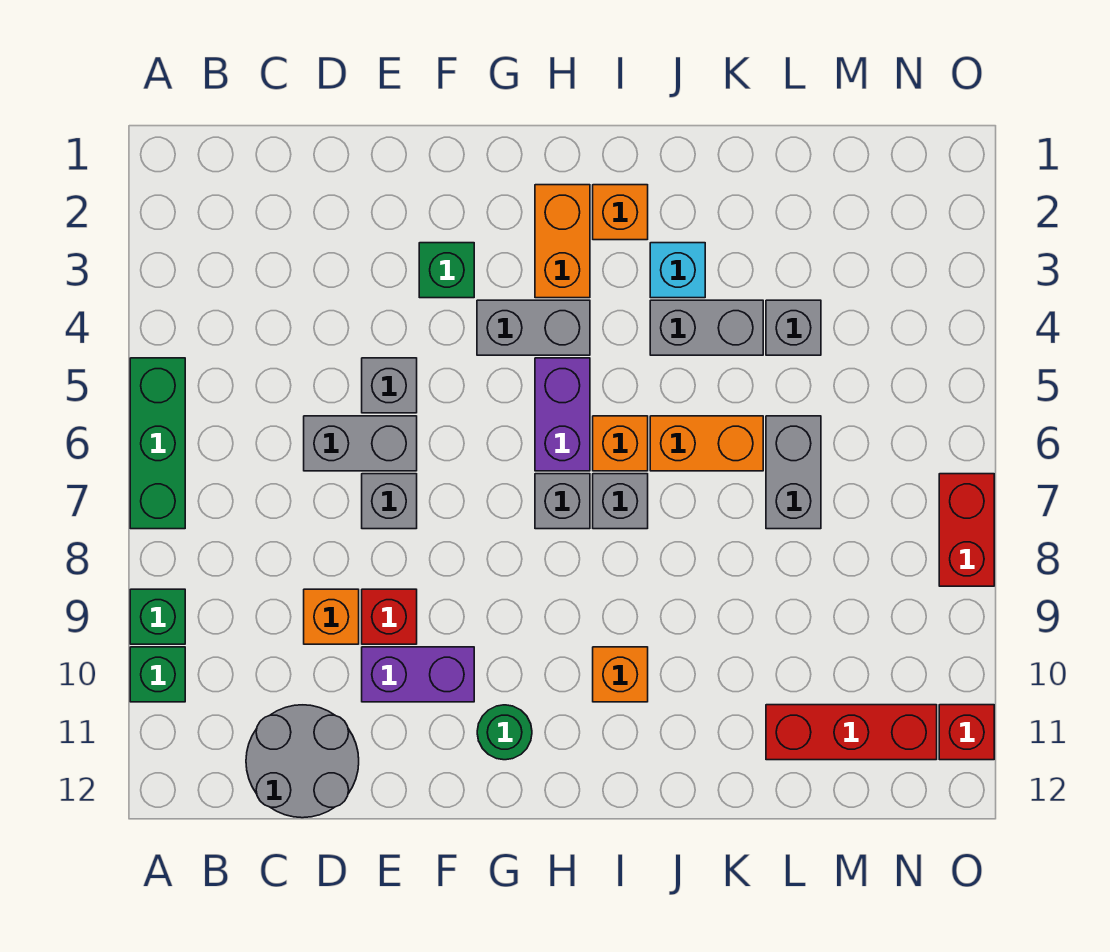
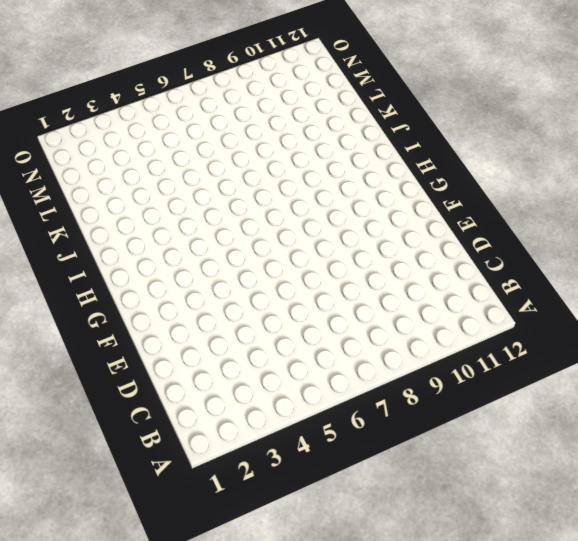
none -> green brick A5:A7 level 1
none -> green brick A9 level 1
none -> green brick A10 level 1

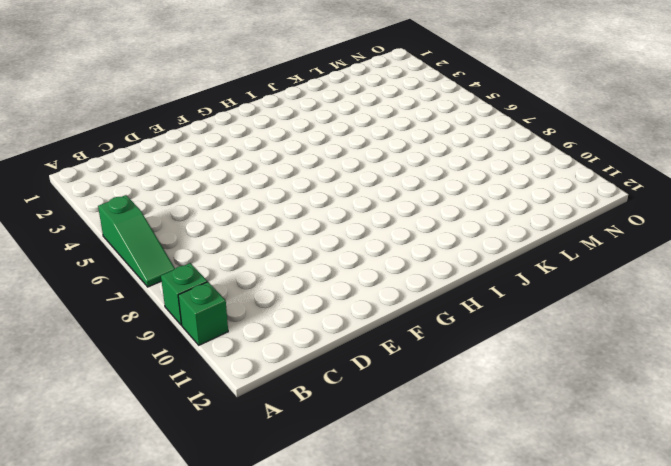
green slope A5:A7 level 1 top 5 -> green brick A5:A7 level 1
none -> grey round brick C11:D12 level 1
none -> grey brick D6:E6 level 1
none -> orange brick D9 level 1

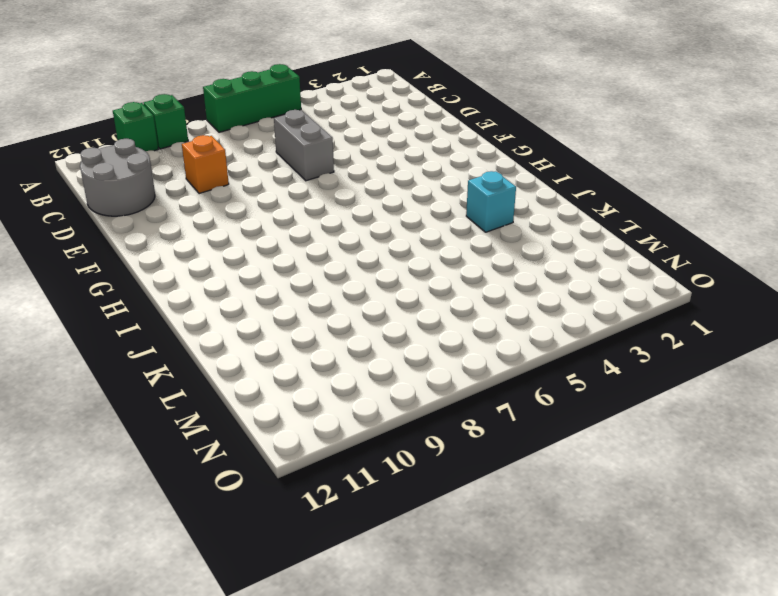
none -> grey brick E5 level 1
none -> grey brick E7 level 1
none -> red brick E9 level 1

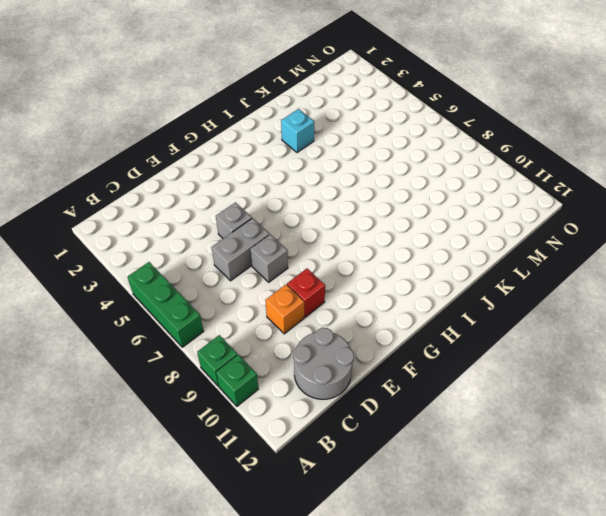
none -> purple brick E10:F10 level 1
none -> green brick F3 level 1
none -> grey brick G4:H4 level 1

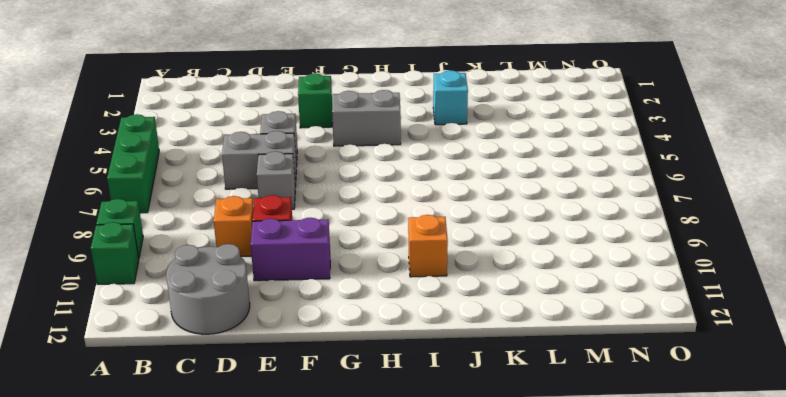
none -> green round brick G11 level 1
none -> orange brick H2:H3 level 1
none -> purple brick H5:H6 level 1

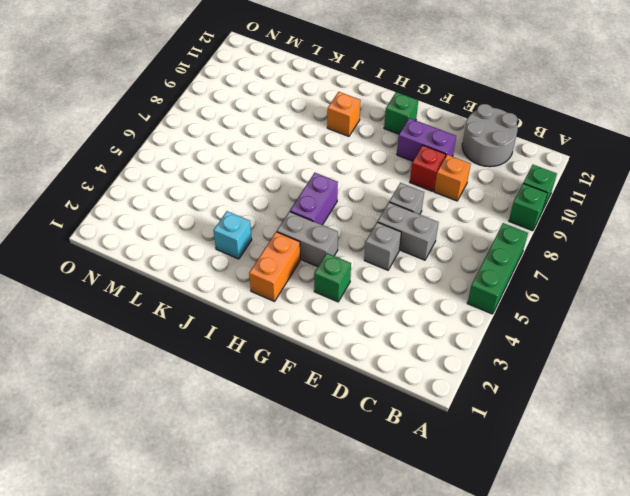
green brick G11 level 1 -> green round brick G11 level 1
none -> grey brick H7 level 1
none -> orange brick I2 level 1
none -> orange brick I6 level 1

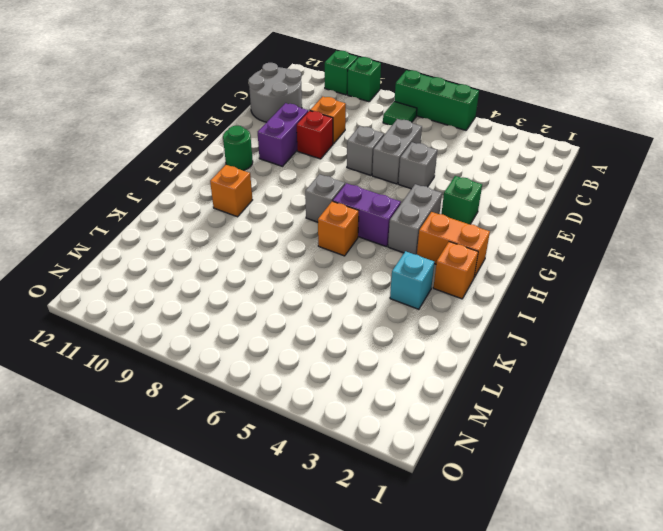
green tile B7 level 1 -> none
none -> grey brick I7 level 1
none -> grey brick J4:K4 level 1
none -> orange brick J6:K6 level 1

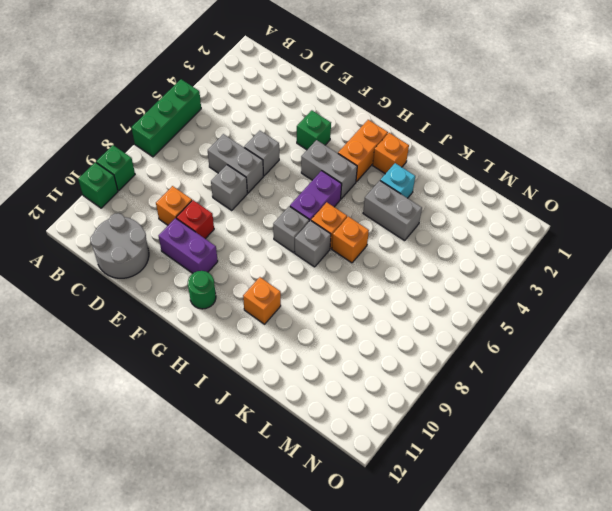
orange brick J6 level 1 -> orange brick J6:K6 level 1
none -> grey brick L4 level 1
none -> grey brick L6:L7 level 1
none -> red brick L11:N11 level 1

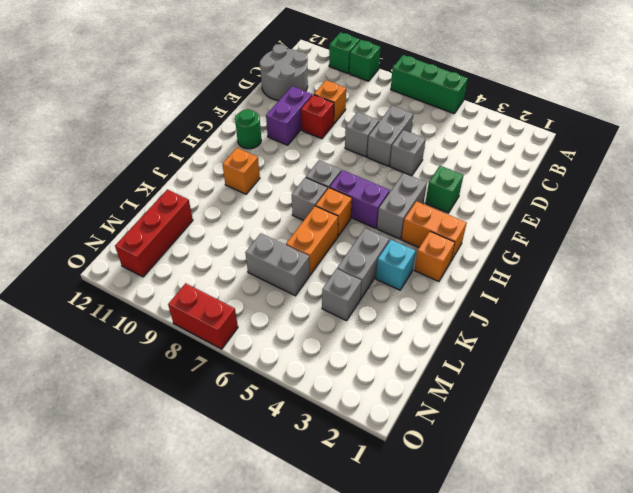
none -> red brick O11 level 1

